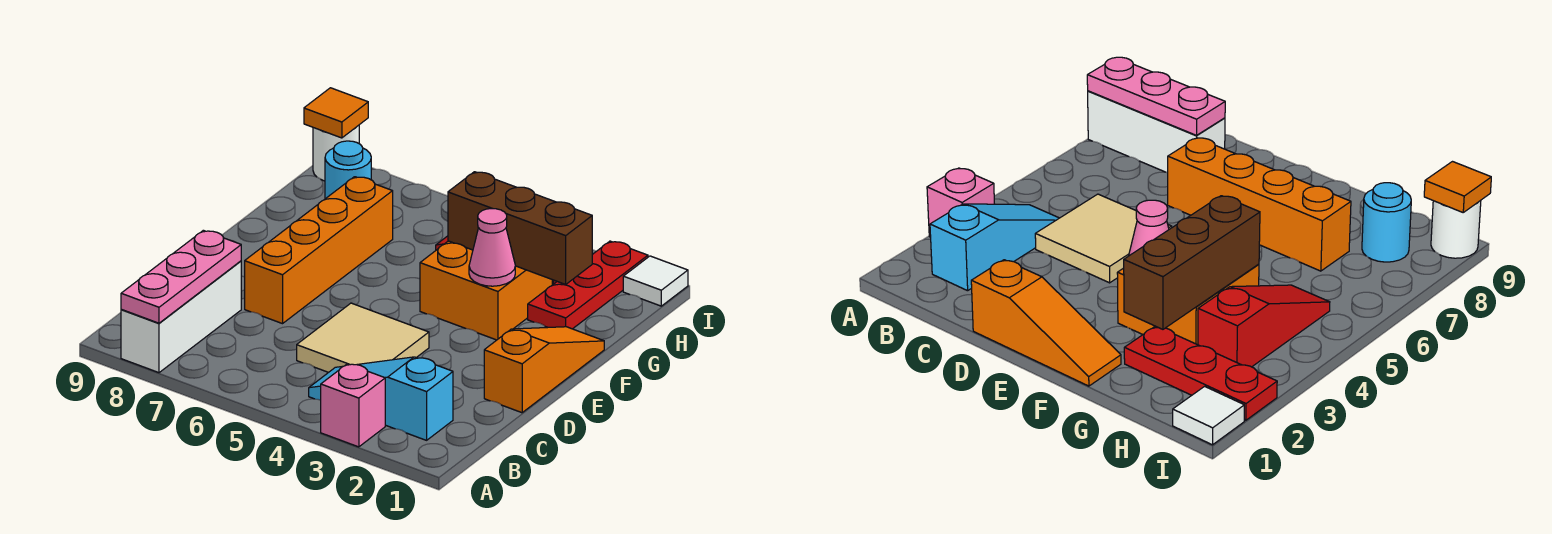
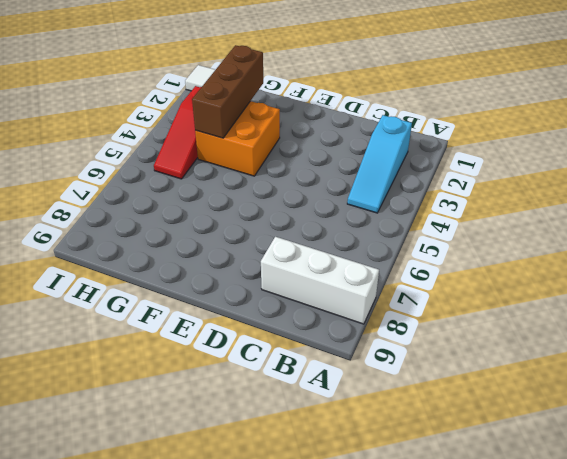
none -> pink brick A3 level 1
none -> tan tile C4:D5 level 1
none -> orange slope D1:F1 level 1 top D

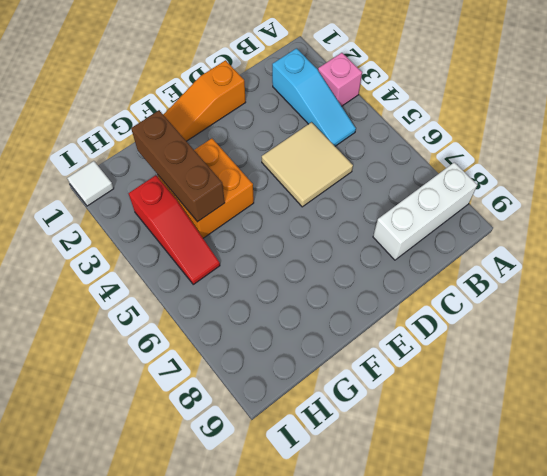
none -> orange brick D7:G7 level 1
none -> red plate G2:I2 level 1
none -> cyan round brick H8 level 1

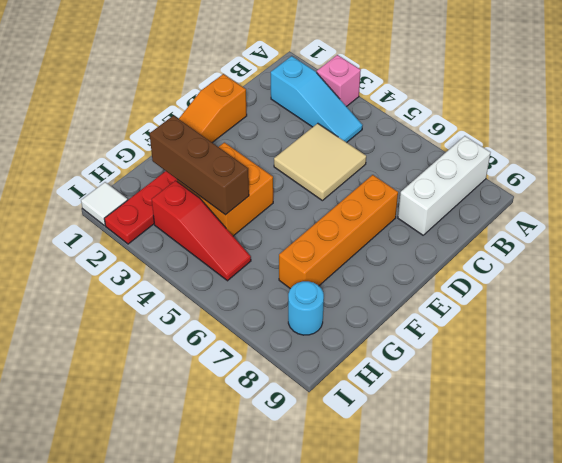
none -> white round brick I9 level 1
none -> pink plate A8:C8 level 2
none -> pink cone F3 level 2

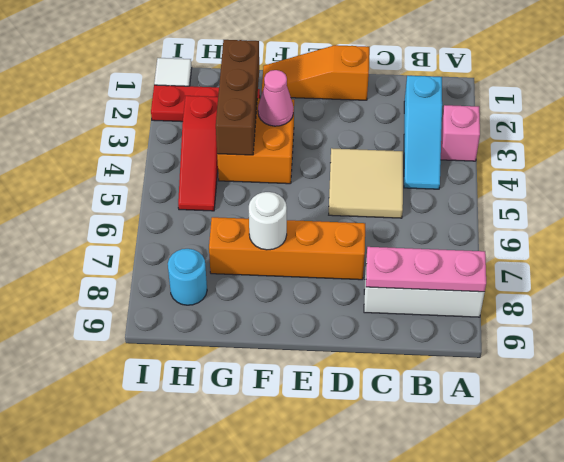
white round brick F7 level 2 -> white round brick I9 level 1
none -> orange tile I9 level 2

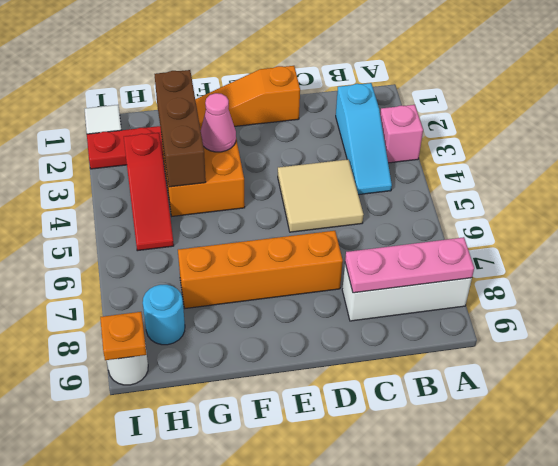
orange plate I9 level 2 -> orange tile I9 level 2

